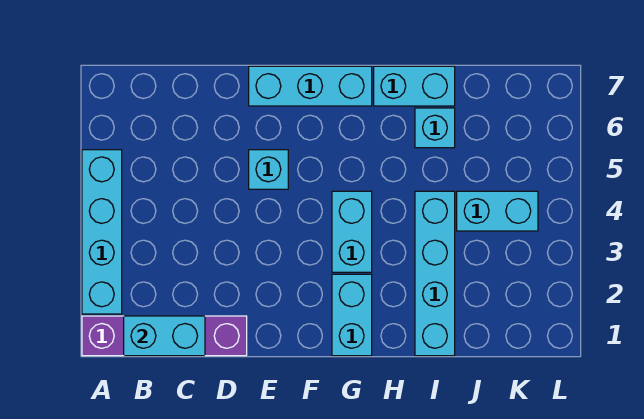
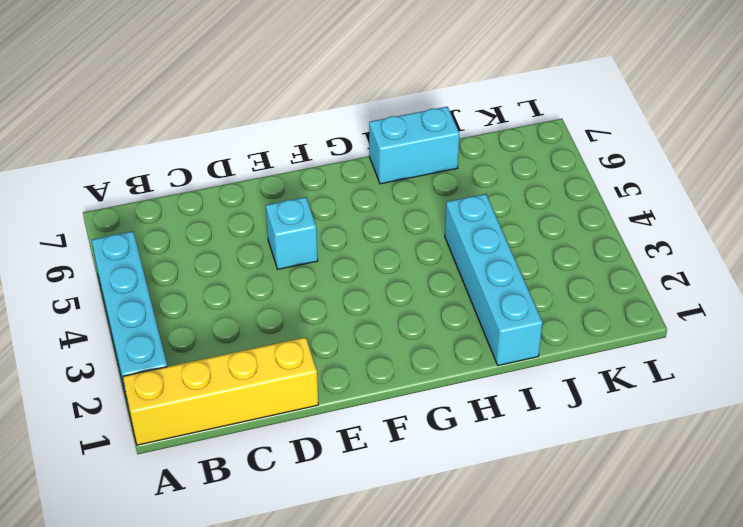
yellow brick A1:D1 level 1 -> purple brick A1:D1 level 1
none -> cyan brick E7:G7 level 1
none -> cyan brick G1:G2 level 1

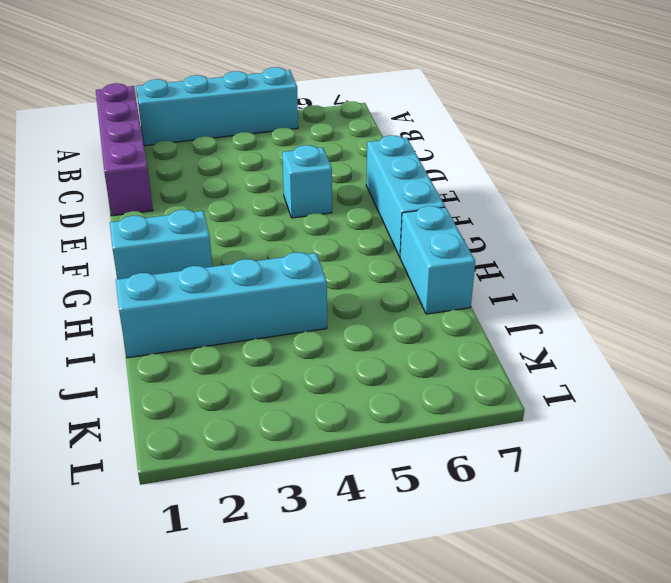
none -> cyan brick G3:G4 level 1
none -> cyan brick I6 level 1

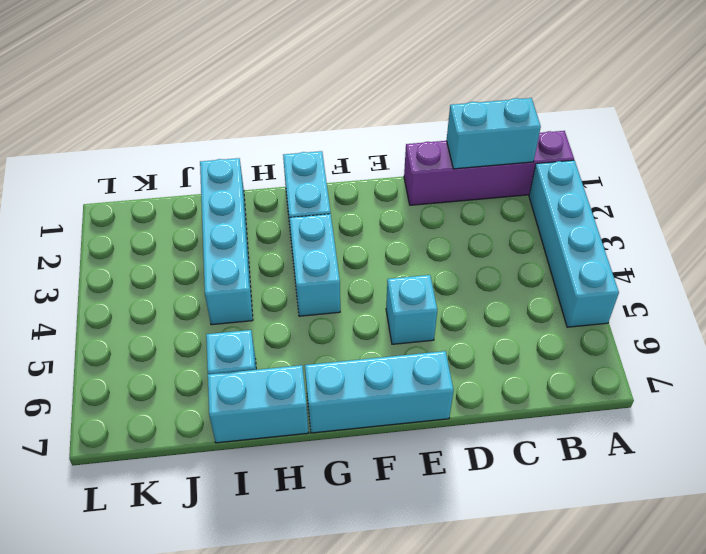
none -> cyan brick J4:K4 level 1

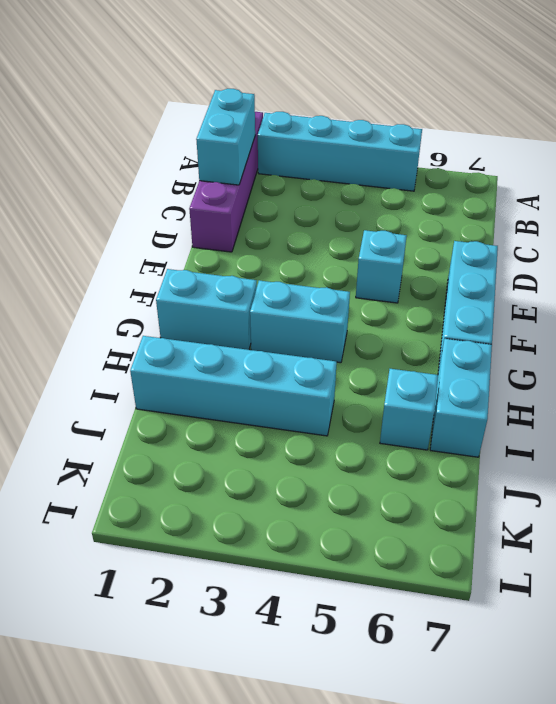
none -> cyan brick J4:K4 level 1

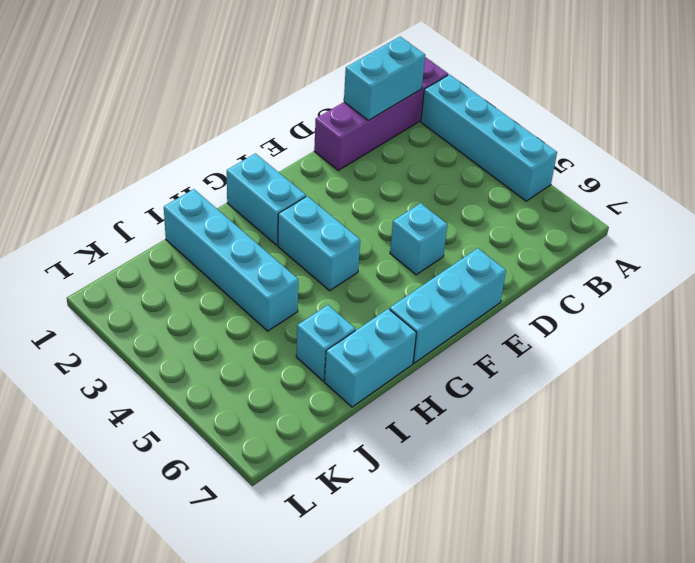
none -> cyan brick J4:K4 level 1

